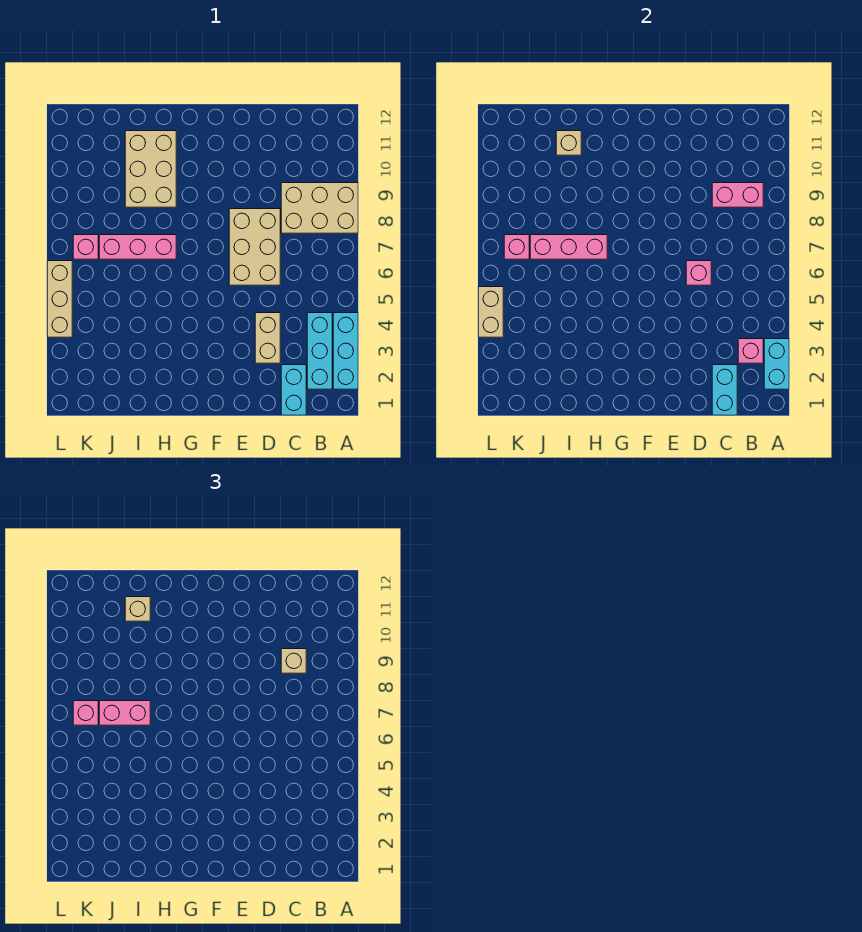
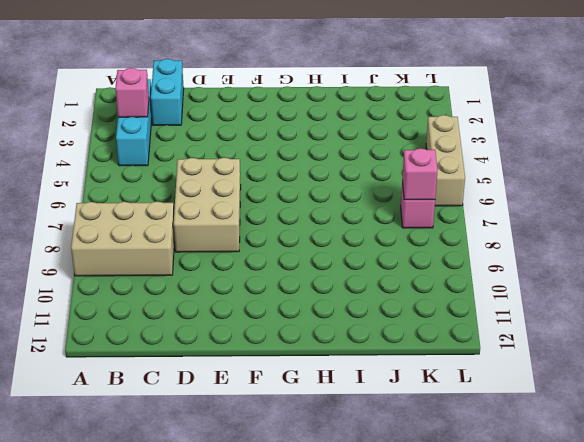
none -> cyan brick A2:A4 level 1
none -> tan brick D3:D4 level 1
none -> pink brick H7:J7 level 1

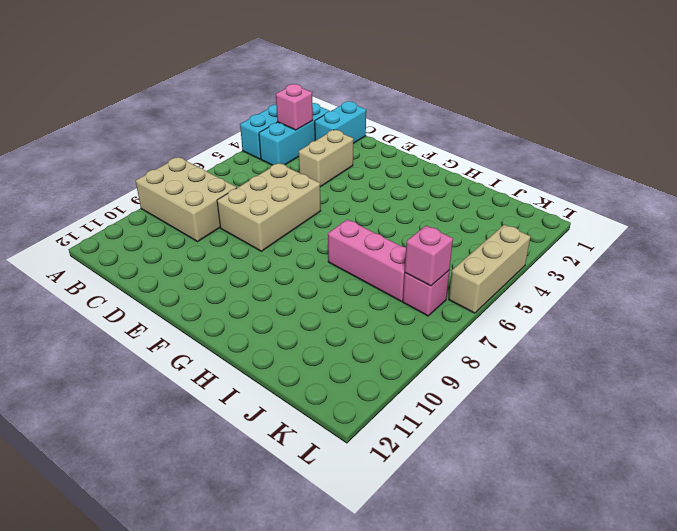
none -> tan brick H9:I11 level 1
none -> cyan brick A2:A3 level 2
none -> pink brick B9:C9 level 2

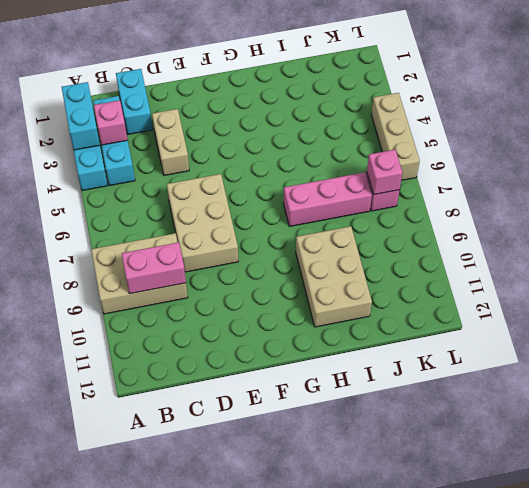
none -> cyan brick C1:C2 level 2
none -> pink brick D6 level 2
none -> pink brick H7:J7 level 2

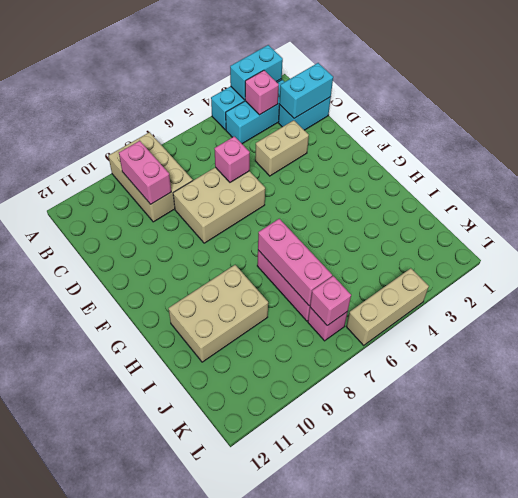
none -> tan brick I11 level 2
none -> tan brick L4:L5 level 2
none -> tan brick C9 level 3

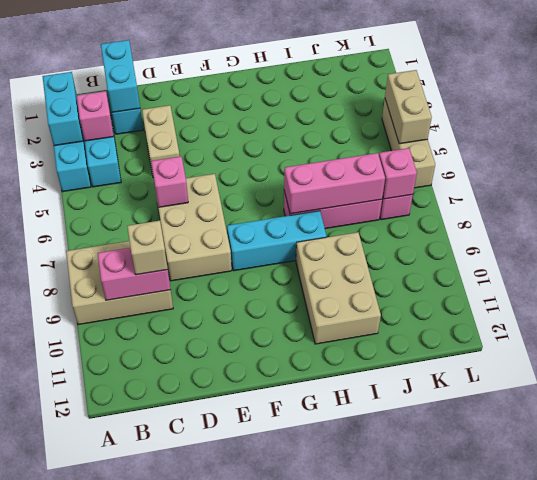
cyan brick F8:H8 level 1 -> none
none -> tan brick I11 level 2
none -> pink brick I7:J7 level 3
none -> tan brick I11 level 3

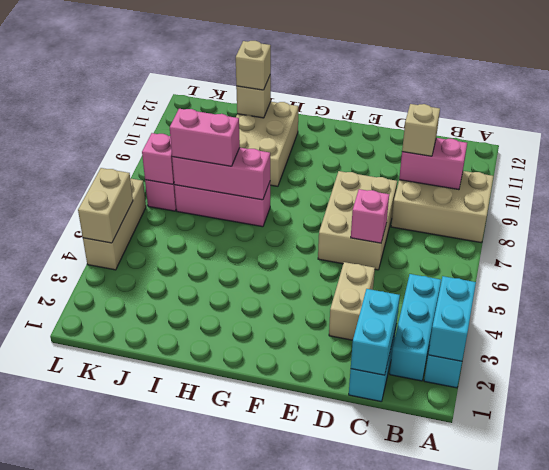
none -> pink brick B3 level 2
none -> pink brick K7 level 3

